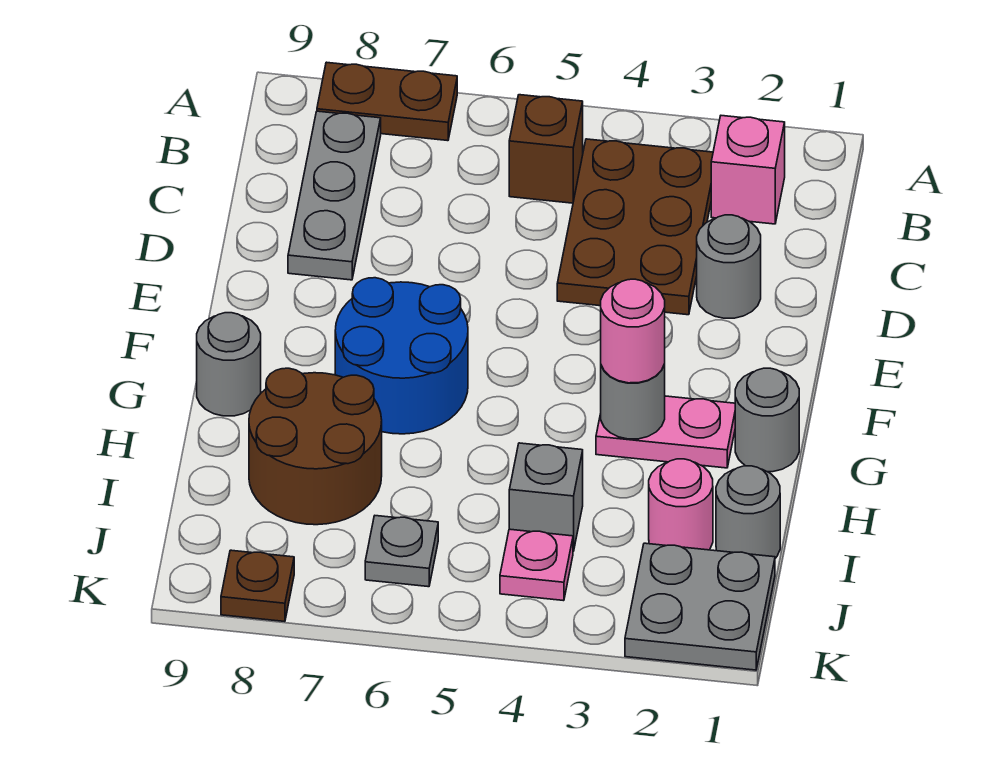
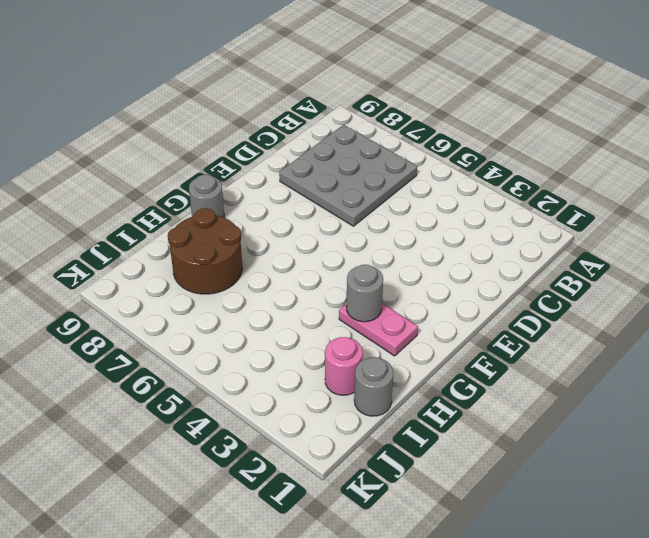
grey plate B6:D8 level 1 -> grey plate B8:D8 level 1
none -> brown plate A7:A8 level 1
none -> pink brick B2 level 1
none -> brown plate B3:D4 level 1

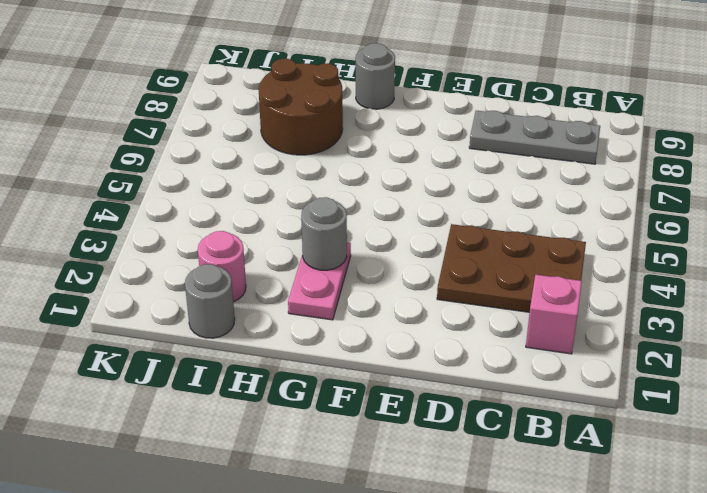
none -> brown plate A7:A8 level 1
none -> brown brick B5 level 1
none -> grey round brick D2 level 1

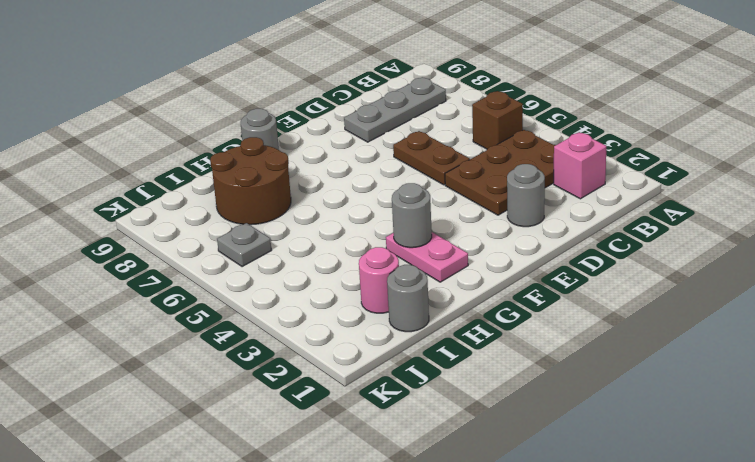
brown plate D5:D6 level 1 -> brown plate A7:A8 level 1
none -> blue round brick F6:G7 level 1
none -> grey round brick G1 level 1
none -> grey brick I4 level 1

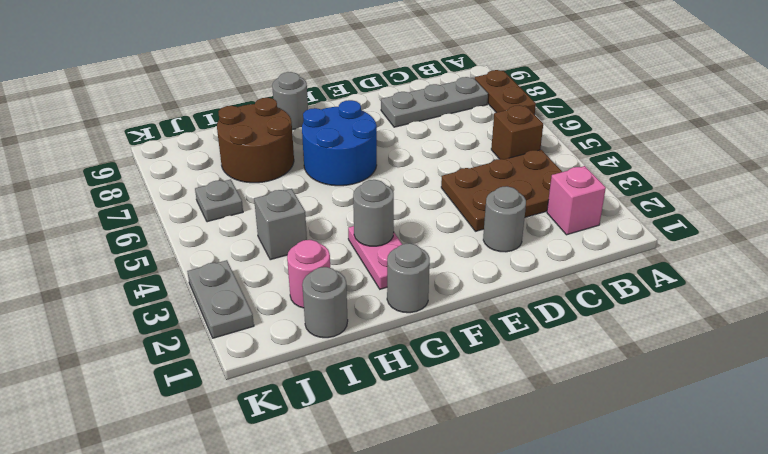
grey plate K2:K3 level 1 -> grey plate J1:K2 level 1
none -> pink plate J4 level 1
none -> brown plate K8 level 1
none -> pink round brick G3 level 3

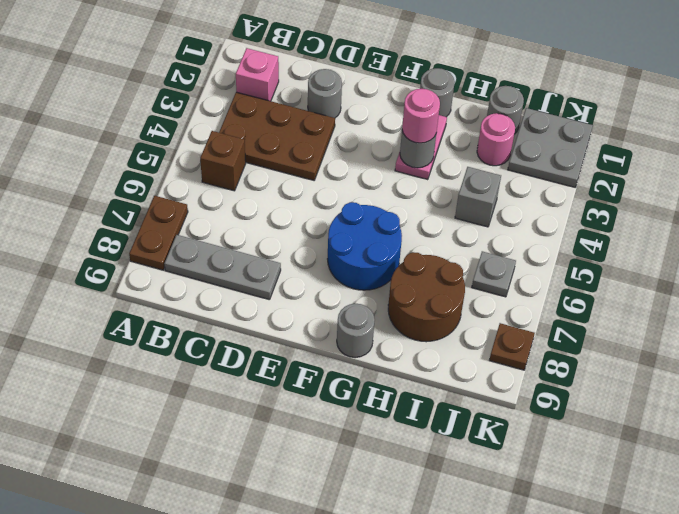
none -> pink plate J4 level 1

